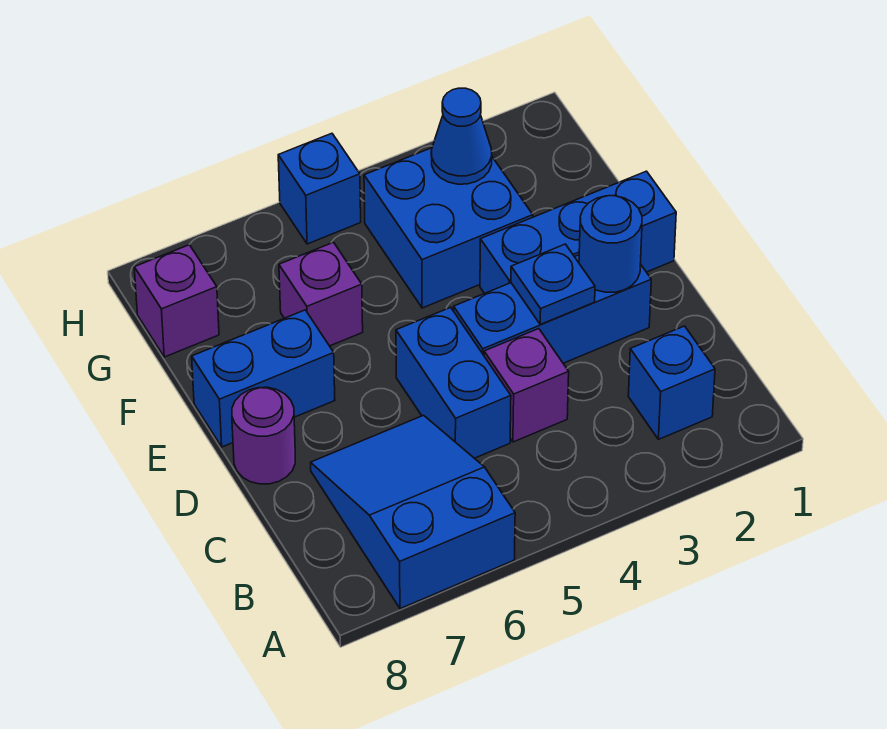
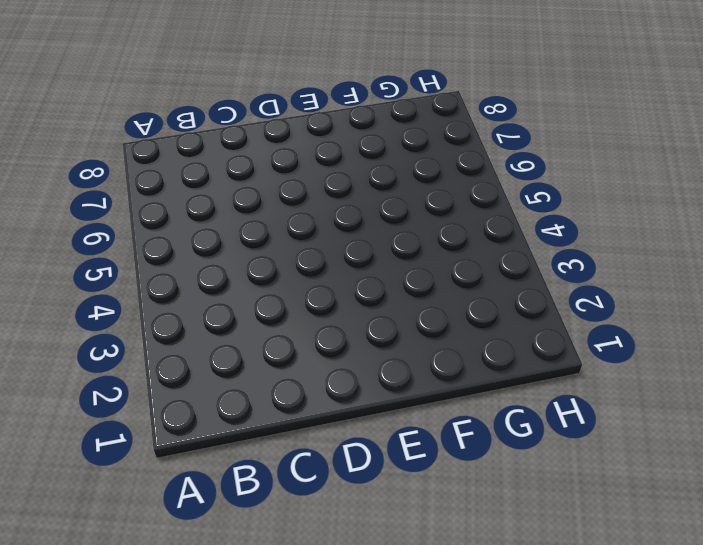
none -> blue slope A6:C7 level 1 top A
none -> blue brick B2 level 1
none -> purple brick C4 level 1

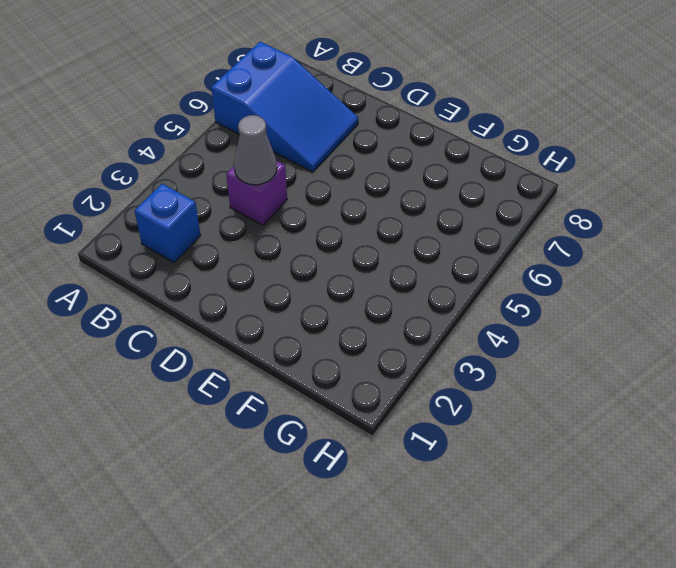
grey cone C4 level 2 -> none
none -> blue brick C5:D5 level 1
none -> blue brick D2:D4 level 1
none -> purple round brick D8 level 1

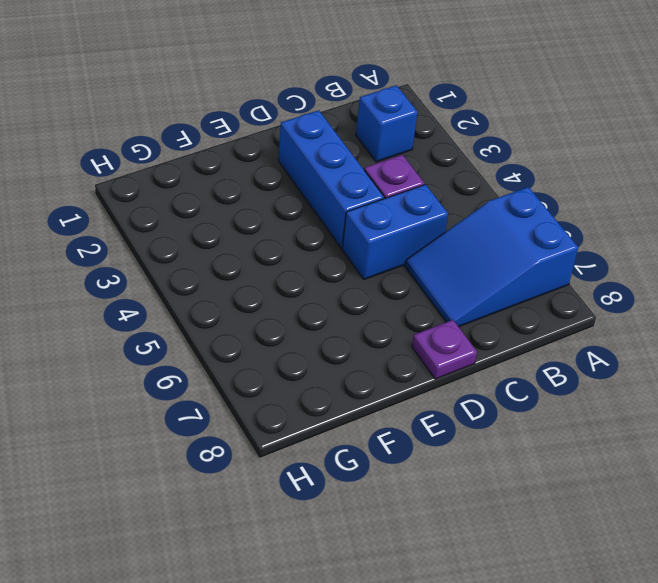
purple plate D8 level 1 -> purple round brick D8 level 1
none -> blue brick E1:E3 level 1
none -> blue brick E7:E8 level 1
none -> blue brick F3:G4 level 1

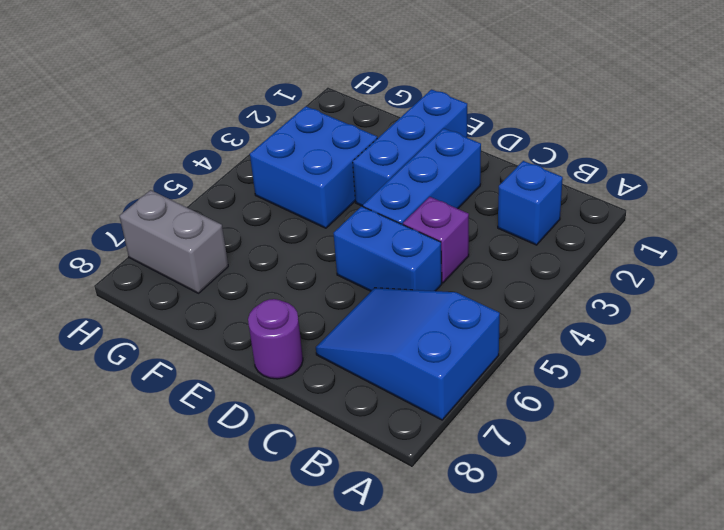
grey brick G7:H7 level 1 -> none
none -> blue brick E7:E8 level 1
none -> purple brick F6 level 1
none -> purple brick G8 level 1

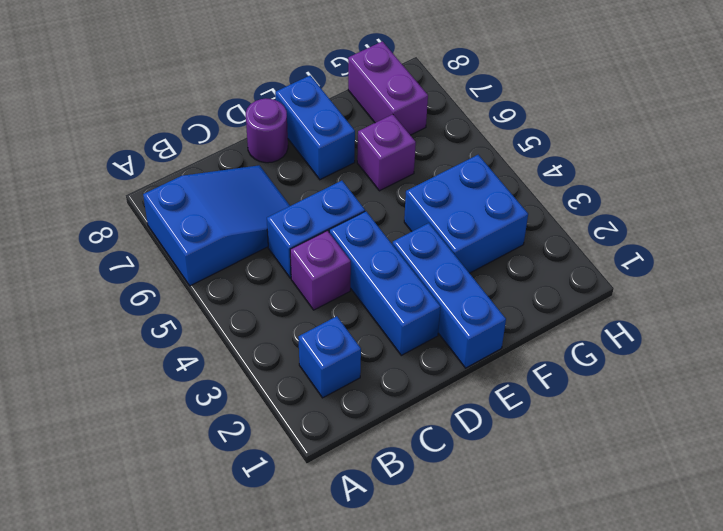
purple brick G7:G8 level 1 -> purple brick G8 level 1
none -> blue brick H5 level 1
none -> blue round brick D2 level 2
none -> blue plate D3 level 2

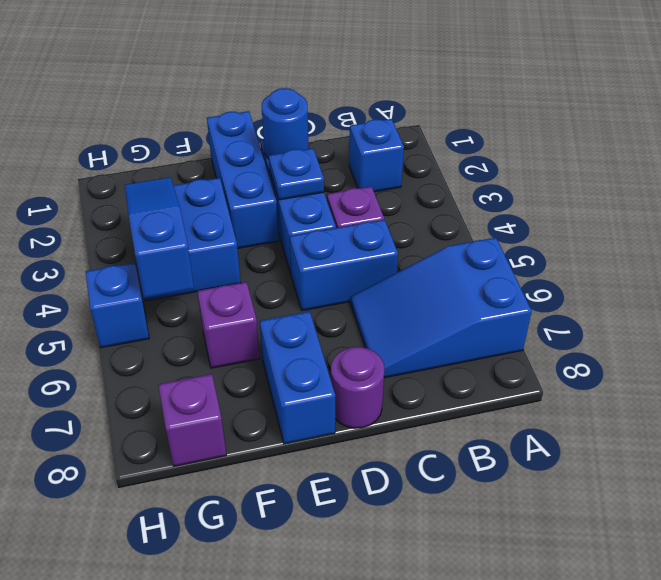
blue slope G3:G5 level 2 top 5 -> blue cone G3 level 2

